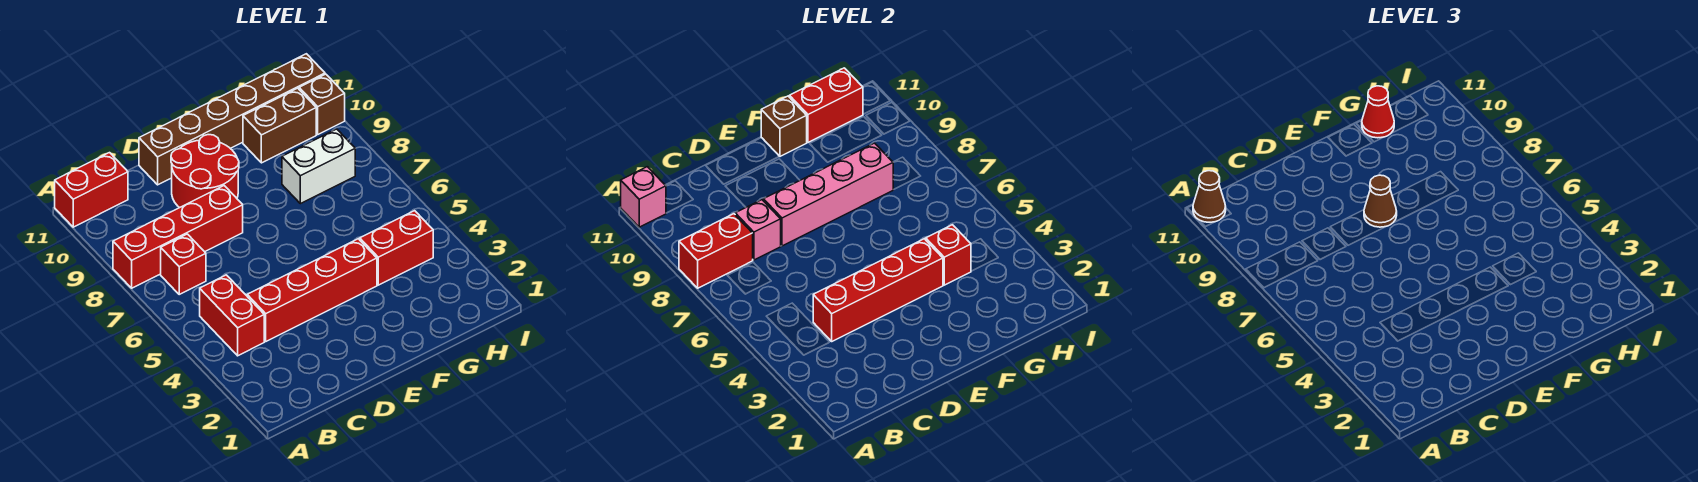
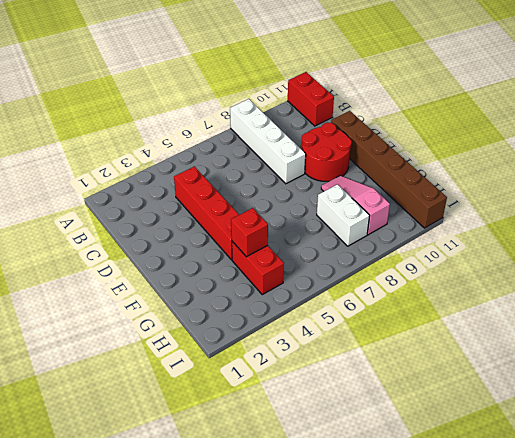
white brick A8:D8 level 1 -> red brick A8:D8 level 1
pink slope F9:H9 level 1 top H -> none
none -> red brick B4:B5 level 1
none -> red brick B7 level 1
none -> brown brick G10:H10 level 1

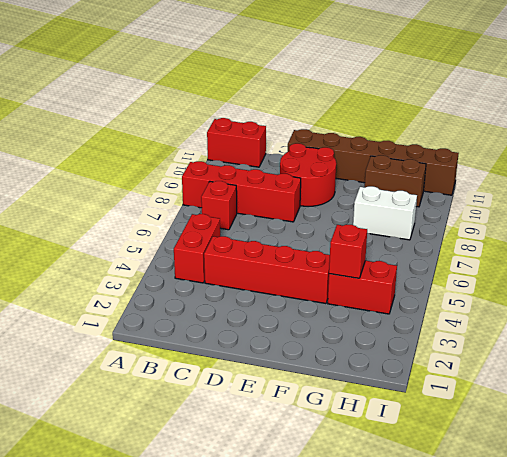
none -> brown brick I10 level 1
none -> red brick A8:B8 level 2
none -> pink brick A11 level 2

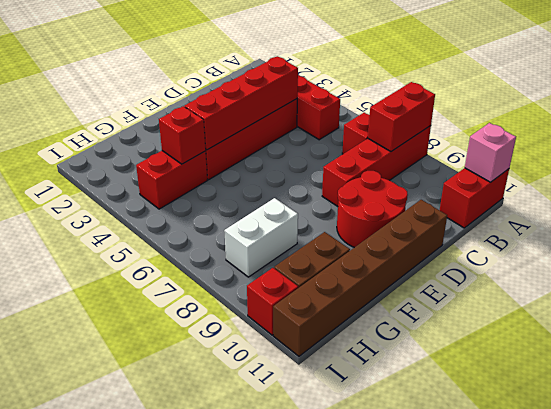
red brick I10 level 1 -> brown brick I10 level 1
none -> pink brick C8 level 2
none -> pink brick D8:G8 level 2
none -> brown brick F11 level 2

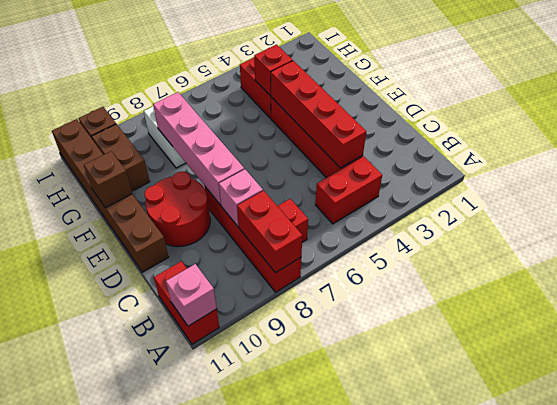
none -> red brick G11:H11 level 2
none -> brown cone A11 level 3
none -> brown cone E8 level 3

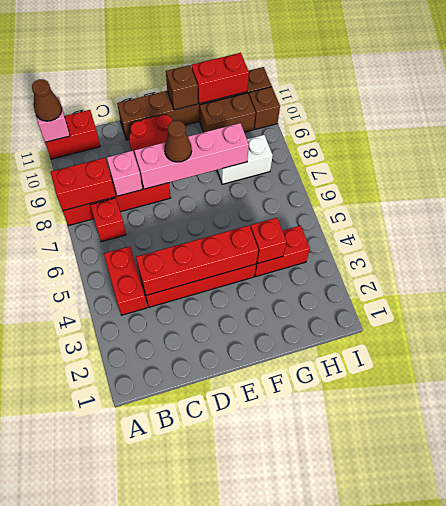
none -> red cone G11 level 3

